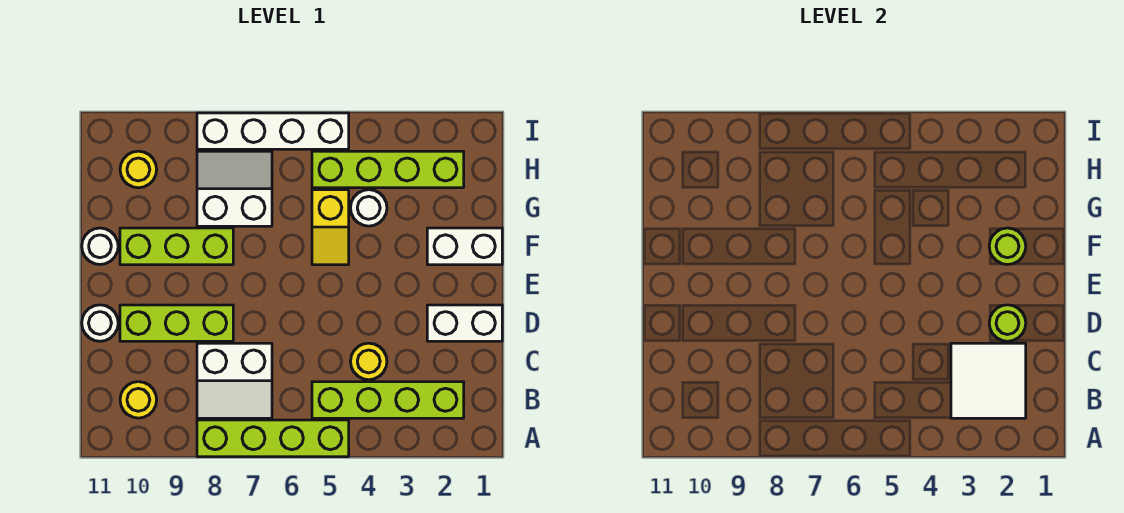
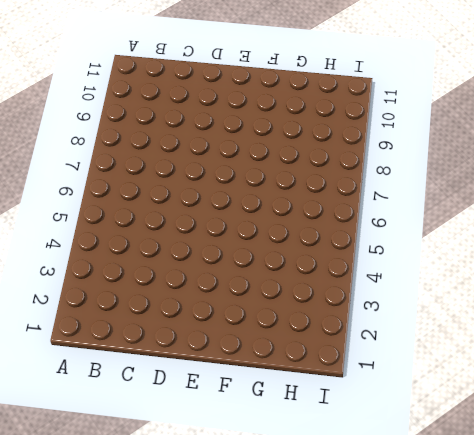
none -> lime brick A5:A8 level 1
none -> lime brick B2:B5 level 1
none -> white slope B7:C8 level 1 top C

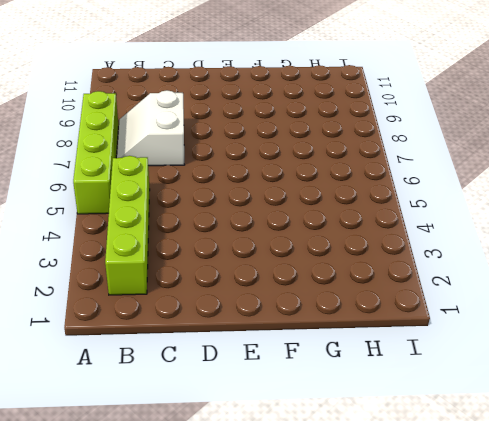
none -> yellow round brick B10 level 1
none -> yellow round brick C4 level 1
none -> white brick D1:D2 level 1

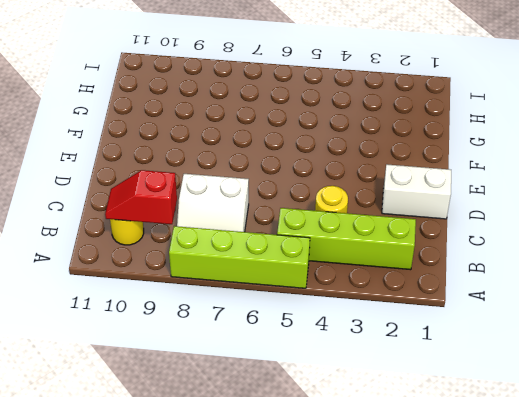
red slope B9:B10 level 2 top 9 -> none
none -> lime brick D8:D10 level 1
none -> white round brick D11 level 1
none -> white brick F1:F2 level 1

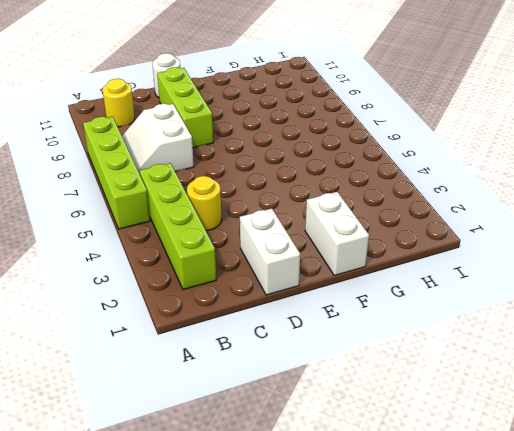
none -> yellow slope F5:G5 level 1 top G
none -> lime brick F8:F10 level 1
none -> white round brick F11 level 1

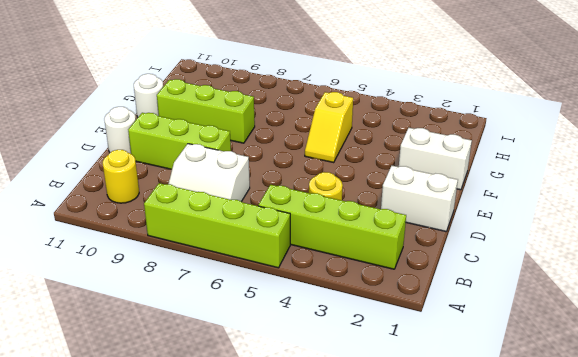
none -> white round brick G4 level 1
none -> white slope G7:H8 level 1 top G
none -> lime brick H2:H5 level 1

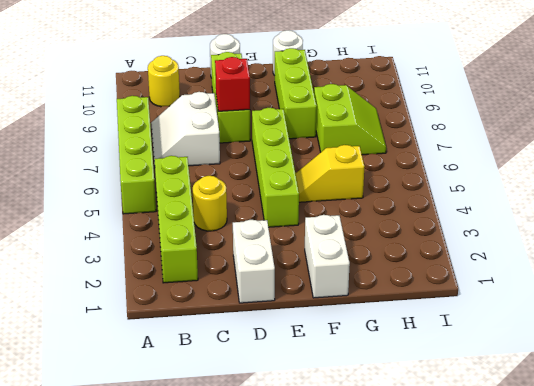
red brick D8 level 2 -> none
lime brick E4:E7 level 1 -> lime brick H2:H5 level 1
lime slope G7:H8 level 1 top G -> white slope G7:H8 level 1 top G
none -> white round brick G4 level 1
none -> yellow round brick H10 level 1
none -> white brick I5:I8 level 1

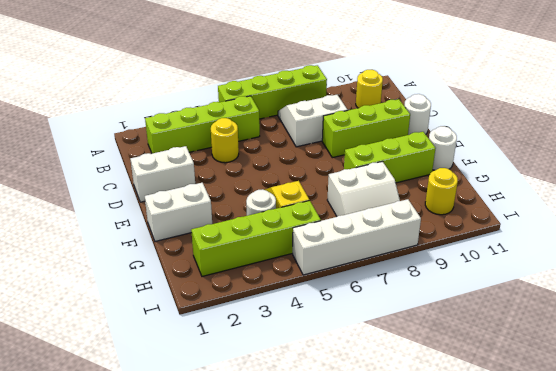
none -> white tile B2:C3 level 2
none -> lime round brick D2 level 2
none -> lime round brick F2 level 2

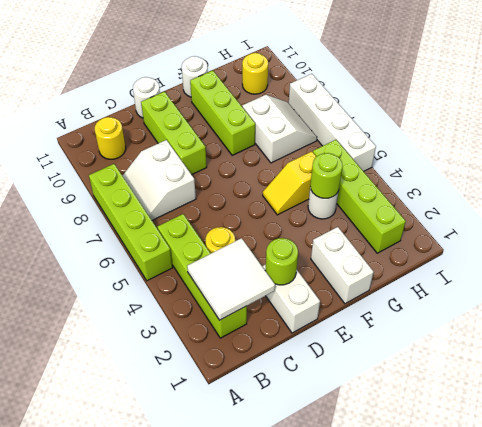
lime round brick G4 level 2 -> lime round brick F2 level 2

